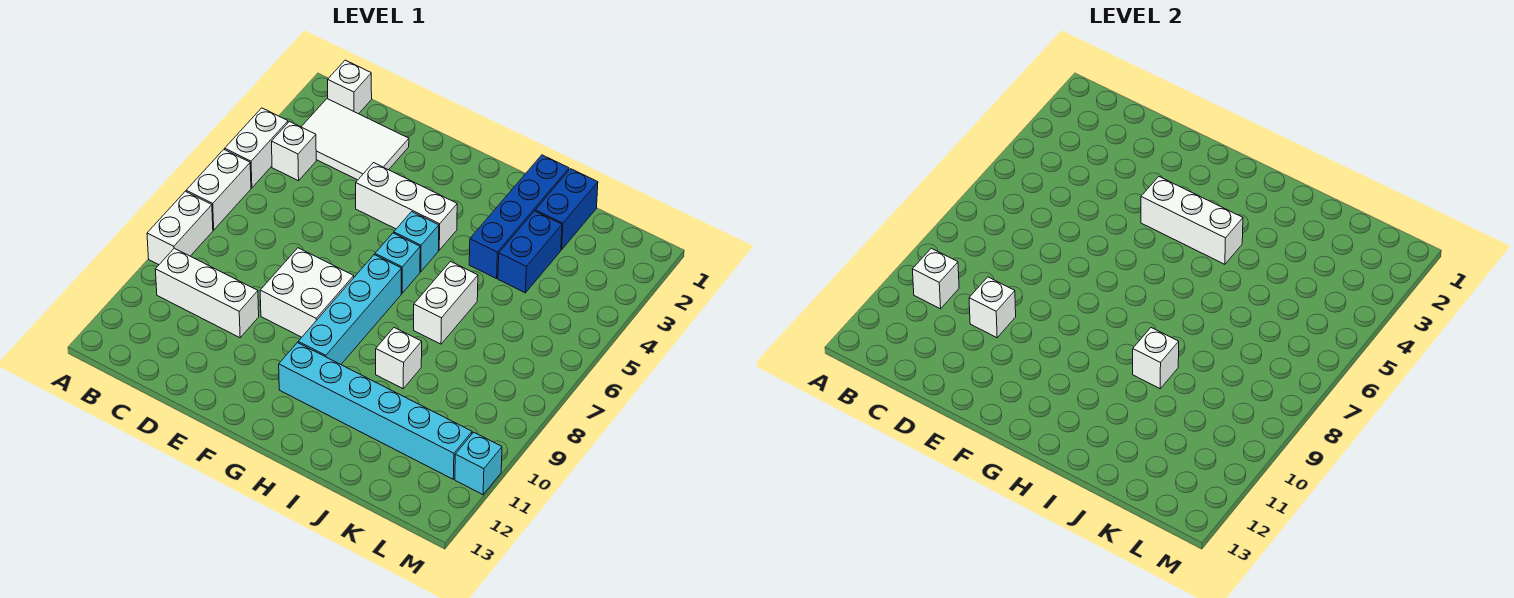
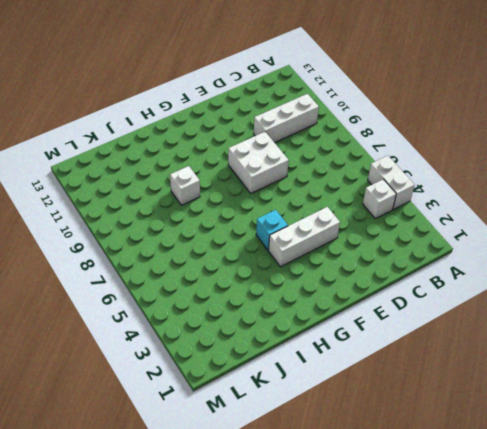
none -> white brick A6:A7 level 1
none -> white brick A8:A9 level 1
none -> white brick B1 level 1

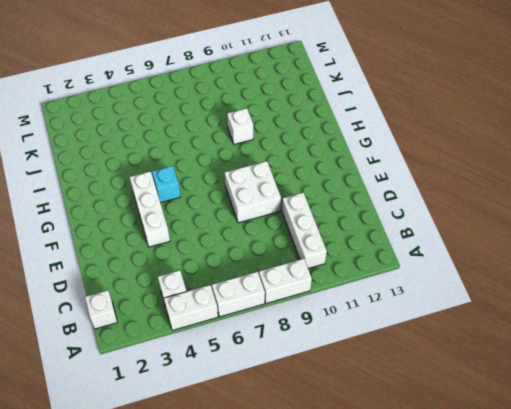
none -> white tile B2:D3 level 1
none -> cyan brick G6 level 1
none -> cyan brick G7:G10 level 1

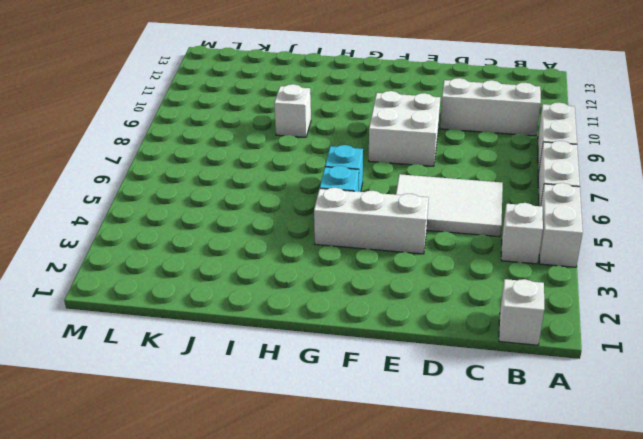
white tile C5:E6 level 1 -> white tile B2:D3 level 1
none -> cyan brick G7:G10 level 1
none -> cyan brick G11:L11 level 1
none -> blue brick I1:I4 level 1

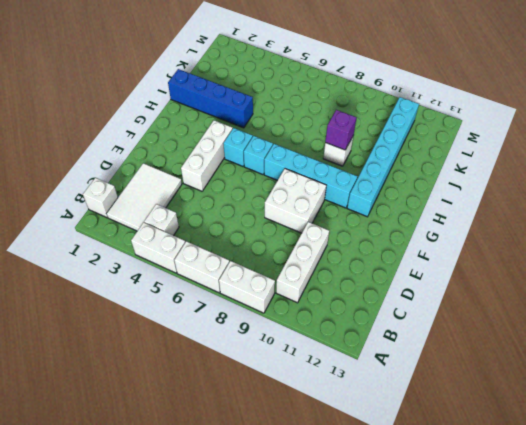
purple brick I9 level 2 -> white brick I9 level 2
none -> white brick I6:I7 level 1
none -> blue brick J1:J2 level 1
none -> blue brick J3:J4 level 1

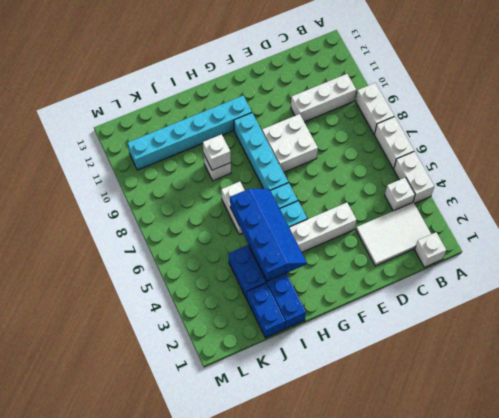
blue slope H3:I6 level 2 top I -> white brick F4:H4 level 2
none -> cyan brick M11 level 1
none -> white brick B10 level 2
none -> white brick D10 level 2

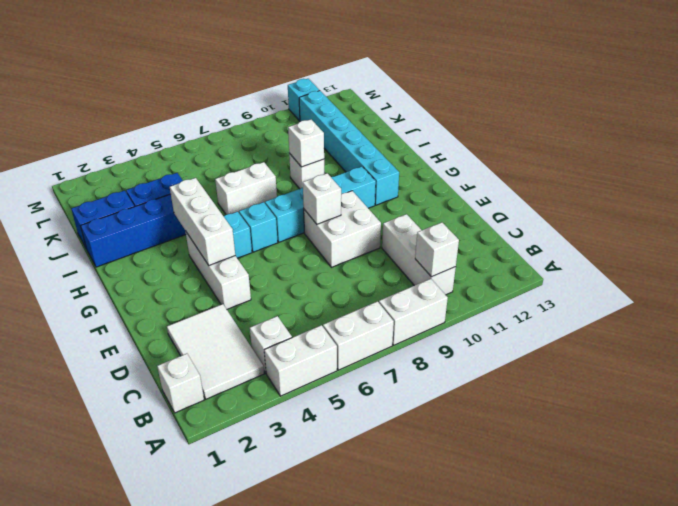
white brick F8 level 2 -> white brick D10 level 2

